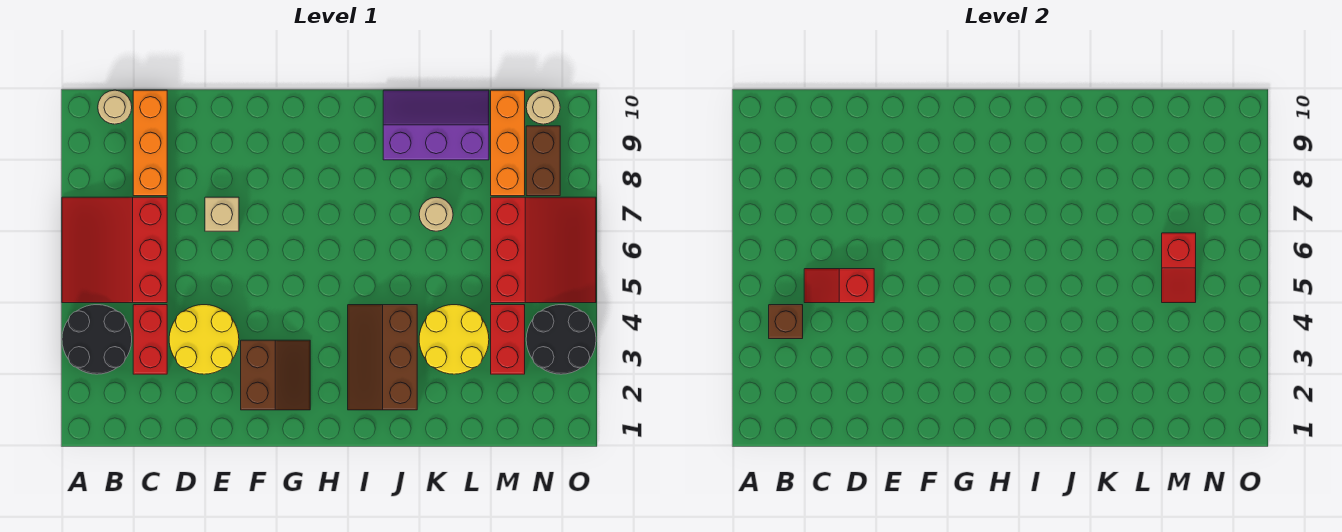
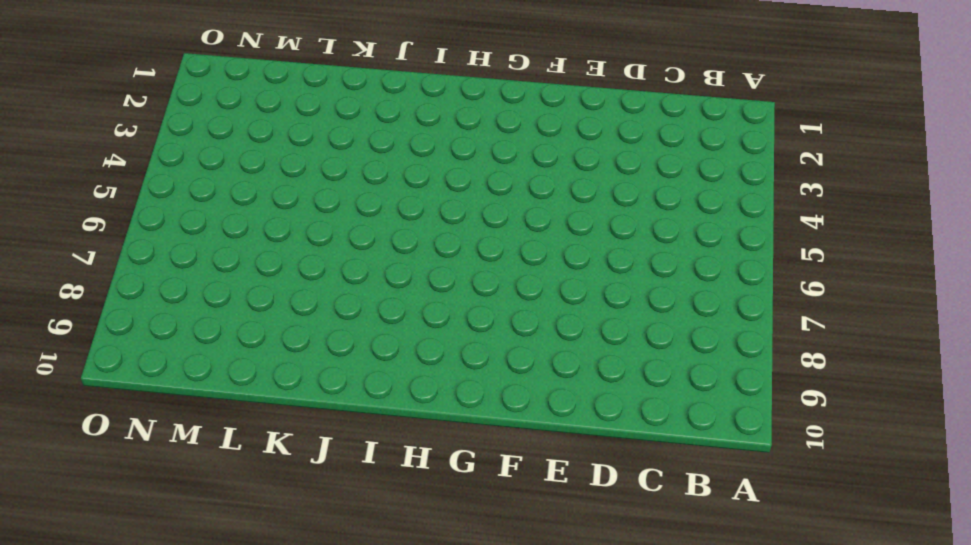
none -> black round brick A3:B4 level 1
none -> red slope A5:C7 level 1 top C
none -> tan round brick B10 level 1

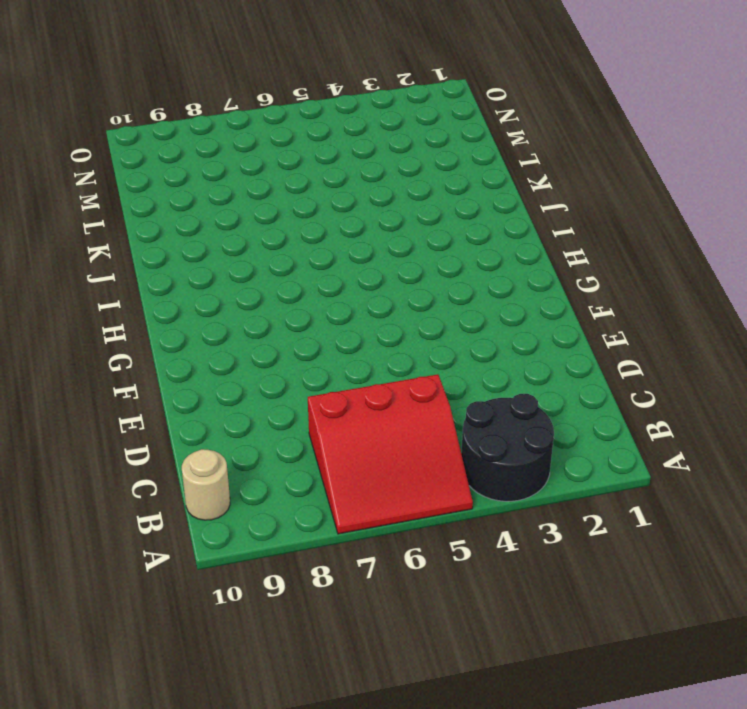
none -> red brick C3:C4 level 1
none -> orange brick C8:C10 level 1
none -> yellow round brick D3:E4 level 1

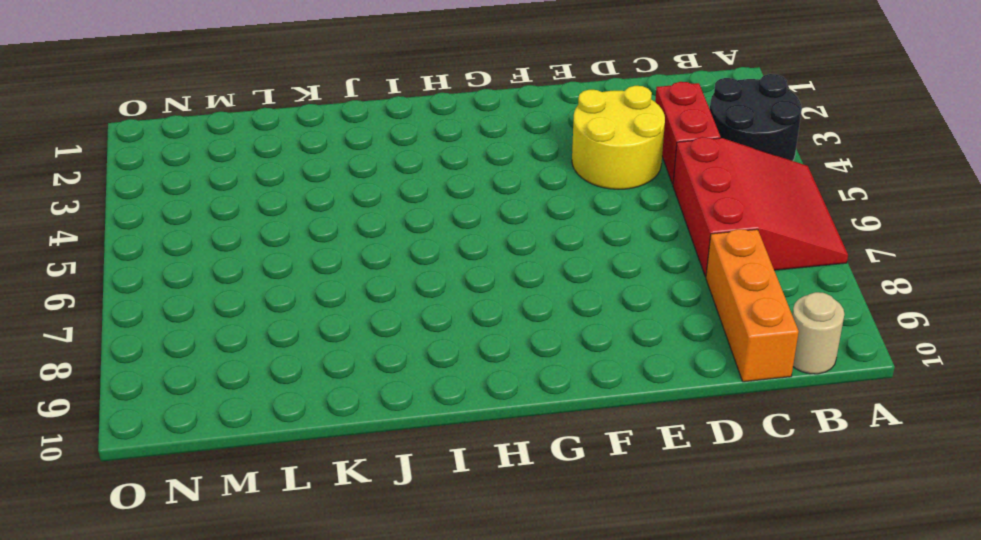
none -> tan brick E7 level 1
none -> brown slope F2:G3 level 1 top F
none -> brown slope I2:J4 level 1 top J

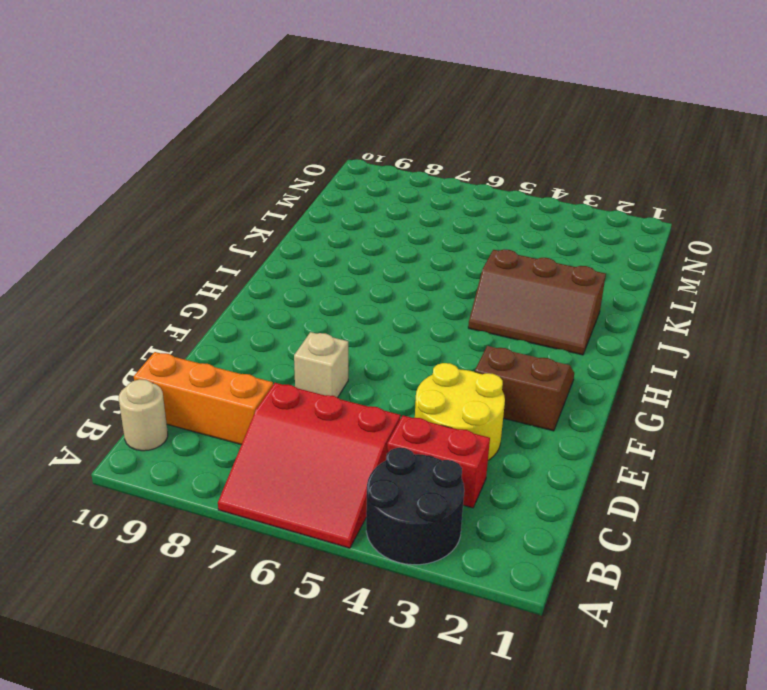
none -> purple slope J9:L10 level 1 top 9
none -> yellow round brick K3:L4 level 1
none -> tan round brick K7 level 1

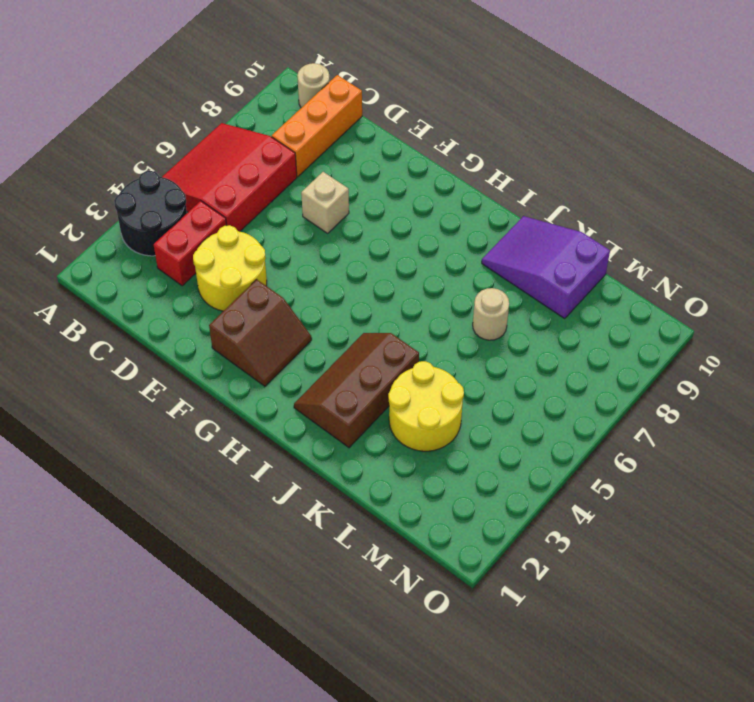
purple slope J9:L10 level 1 top L -> purple slope J9:L10 level 1 top 9
none -> red brick M3:M4 level 1
none -> red slope M5:O7 level 1 top M
none -> orange brick M8:M10 level 1

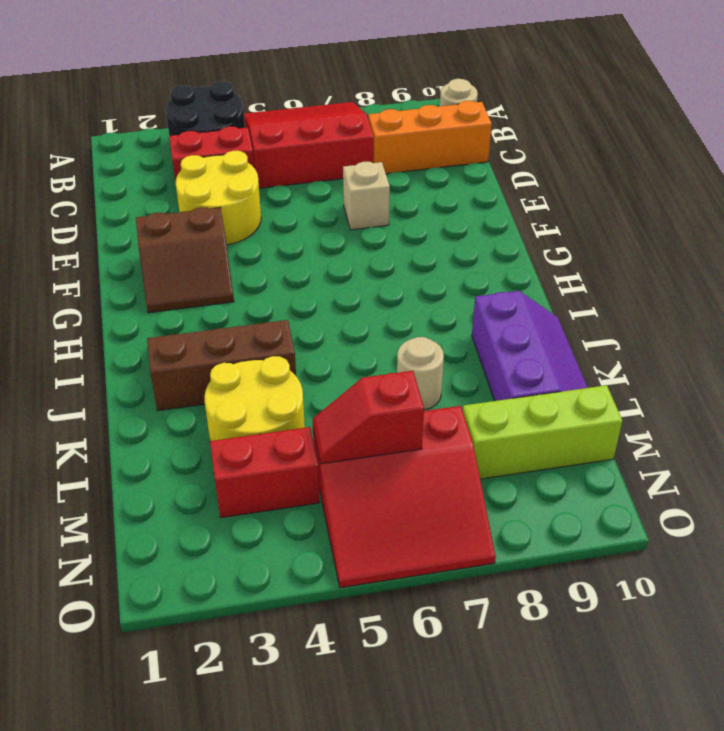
lime brick M8:M10 level 1 -> orange brick M8:M10 level 1
none -> black round brick N3:O4 level 1
none -> brown brick N8:N9 level 1
none -> tan round brick N10 level 1

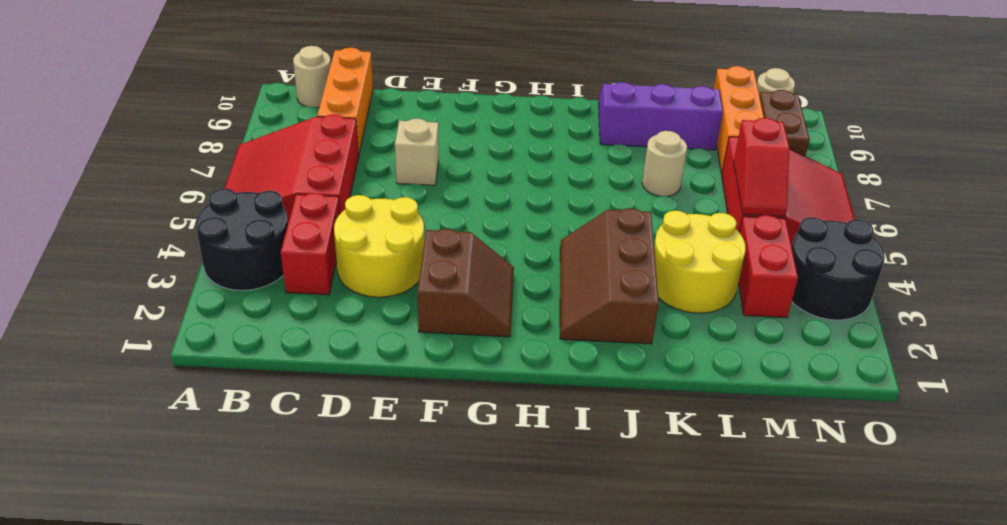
none -> brown brick B4 level 2
none -> red slope C5:D5 level 2 top D

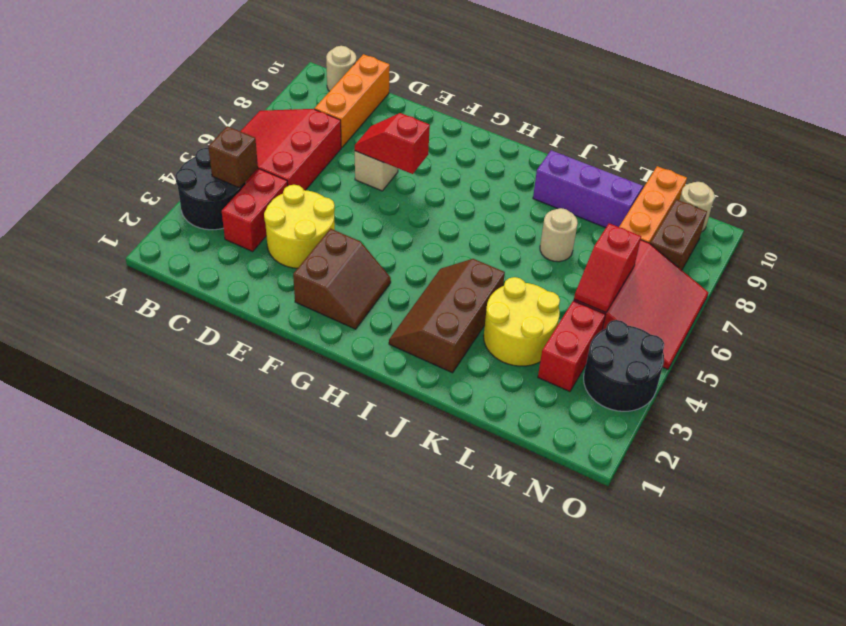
red slope E7:F7 level 2 top F -> red slope C5:D5 level 2 top D

